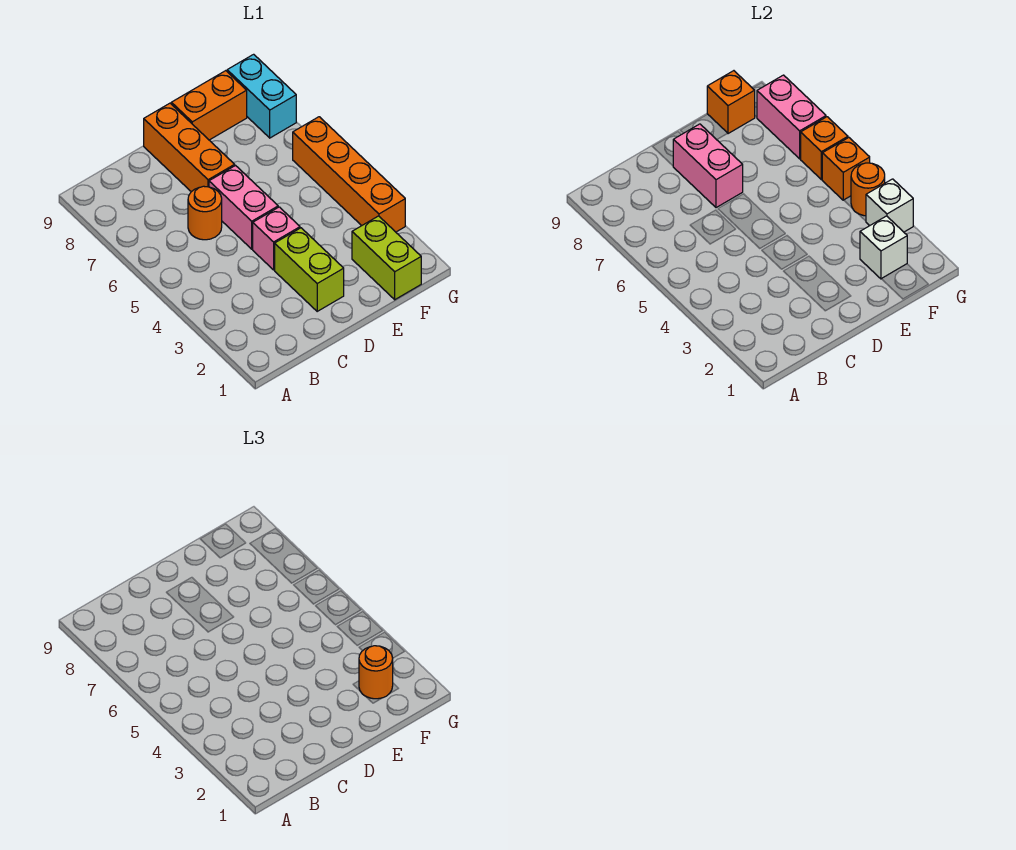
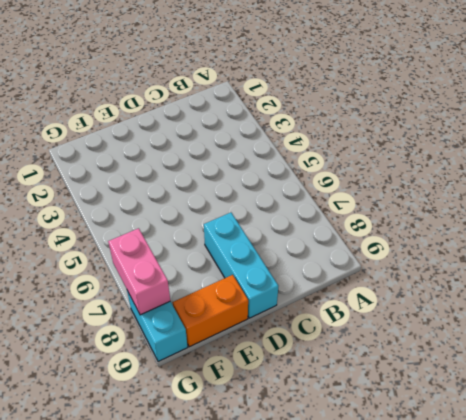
cyan brick D7:D9 level 1 -> orange brick D7:D9 level 1
none -> orange round brick C6 level 1
none -> lime brick D2:D3 level 1
none -> pink brick D4 level 1

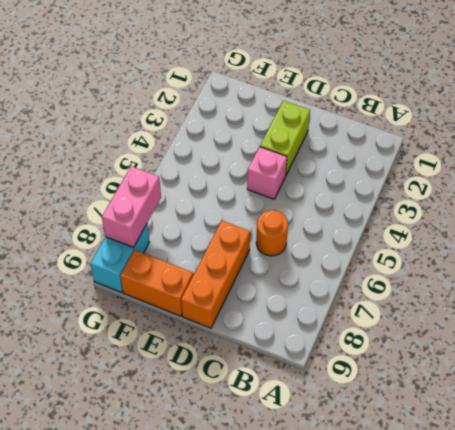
none -> pink brick D5:D6 level 1
none -> lime brick F1:F2 level 1
none -> orange brick G3:G6 level 1

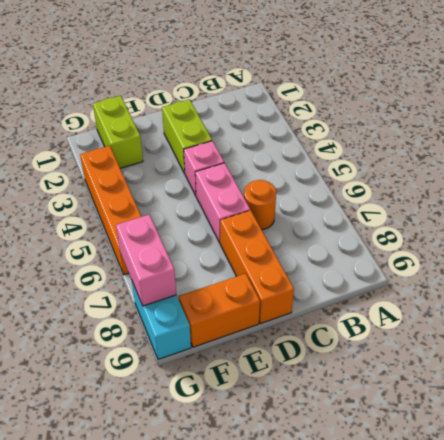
none -> pink brick D7:D8 level 2
none -> white brick F2 level 2
none -> orange brick F9 level 2

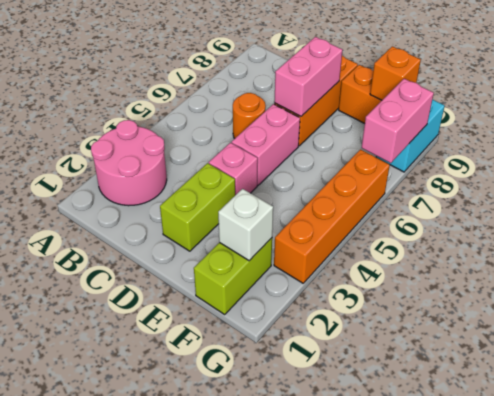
pink round brick A2:B3 level 1 -> none
none -> white brick G3 level 2
none -> orange round brick G4 level 2
none -> orange brick G5 level 2

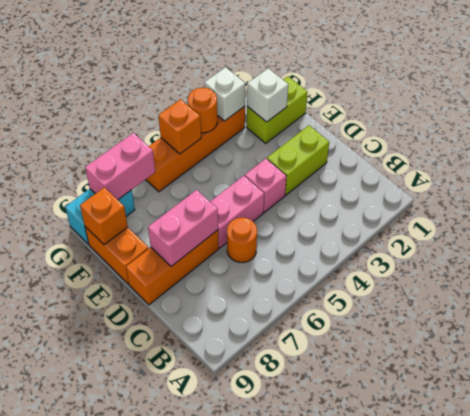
none -> orange brick G6 level 2
none -> orange round brick F2 level 3

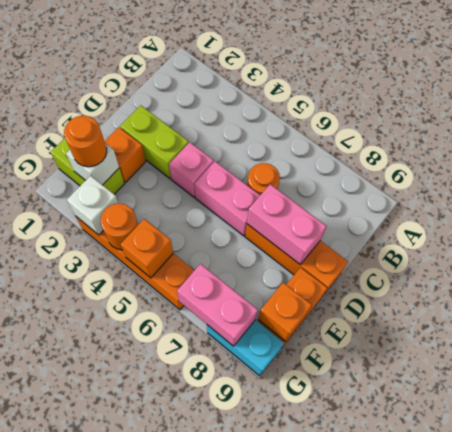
orange brick E2 level 1 -> orange brick G6 level 2

